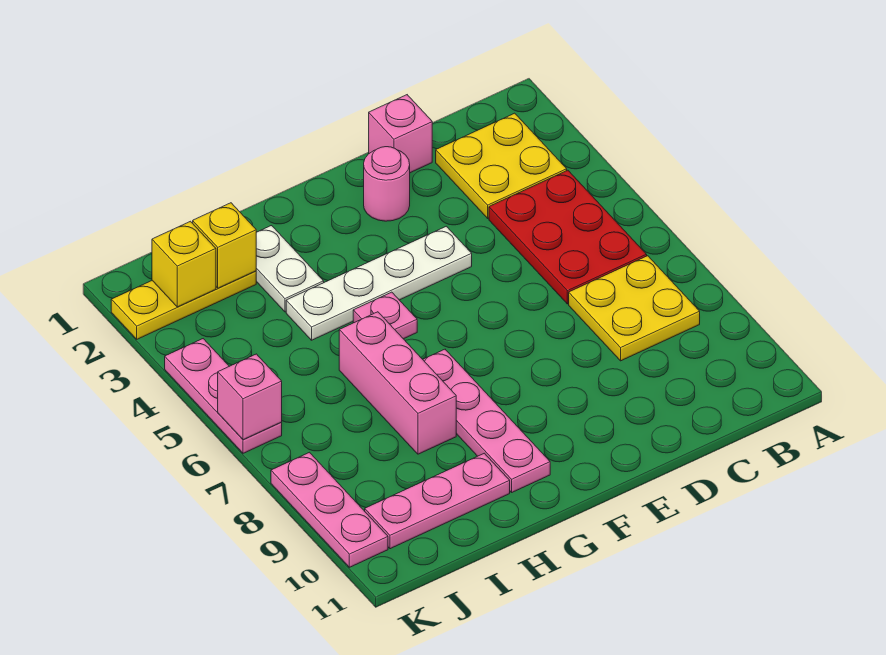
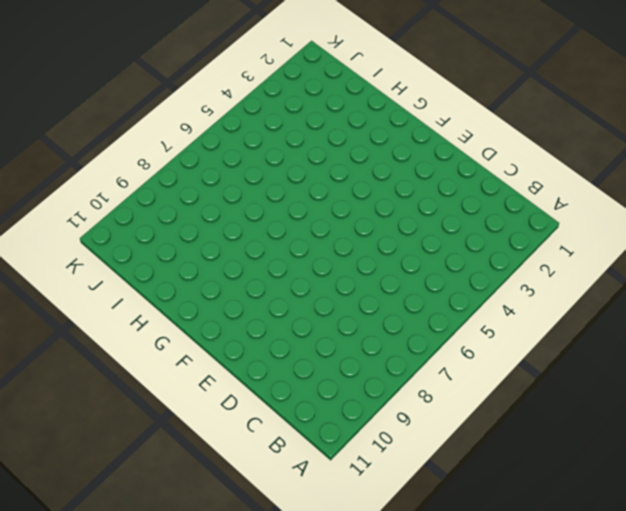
none -> yellow plate B2:C3 level 1
none -> red plate B4:C6 level 1
none -> yellow plate B7:C8 level 1

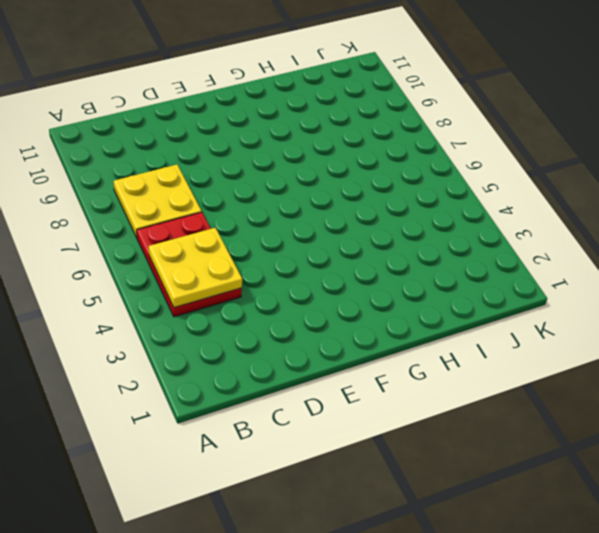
yellow plate B4:C5 level 2 -> yellow plate B2:C3 level 1
none -> pink brick D1 level 1
none -> pink round brick E2 level 1
none -> white plate E4:H4 level 1

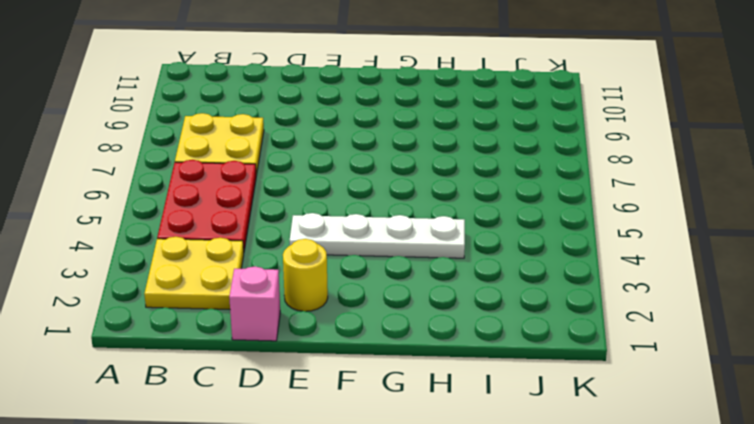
yellow round brick E2 level 1 -> pink round brick E2 level 1
none -> pink plate G5 level 1
none -> pink plate G7:G10 level 1
none -> white plate H2:H3 level 1

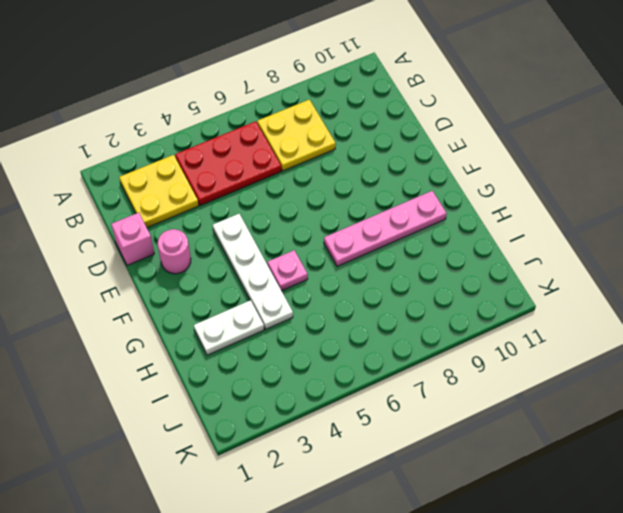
none -> pink brick H6:H8 level 1
none -> pink plate H10:J10 level 1
none -> yellow plate I2:K2 level 1

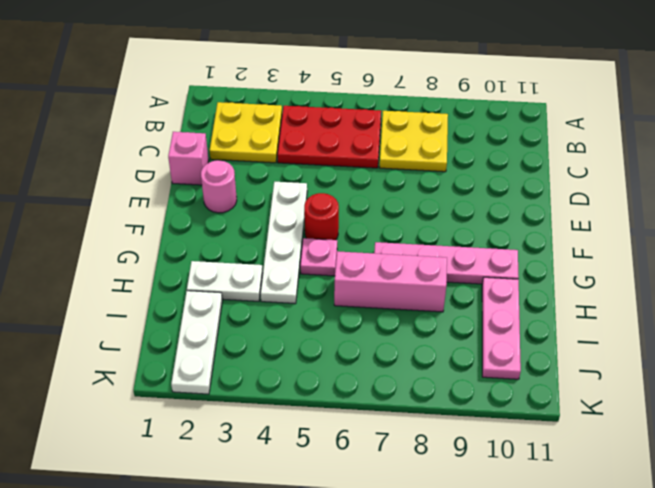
red round brick F5 level 1 -> none
white plate I2:K2 level 1 -> yellow plate I2:K2 level 1
none -> pink plate K4:K6 level 1
none -> pink plate K8:K10 level 1
none -> yellow brick I2 level 2

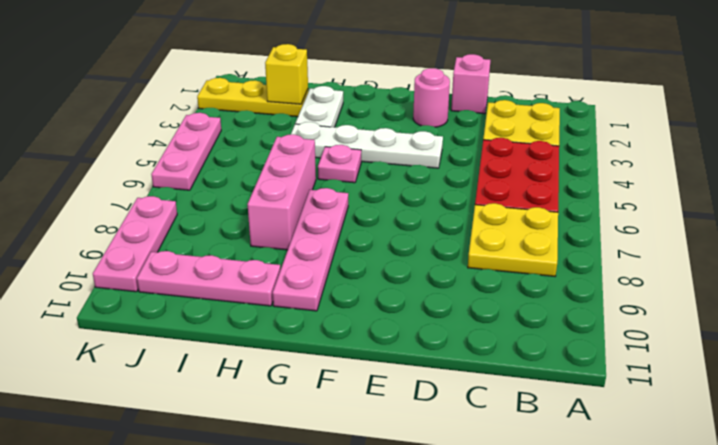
none -> yellow brick J2 level 2
none -> pink brick K6 level 2

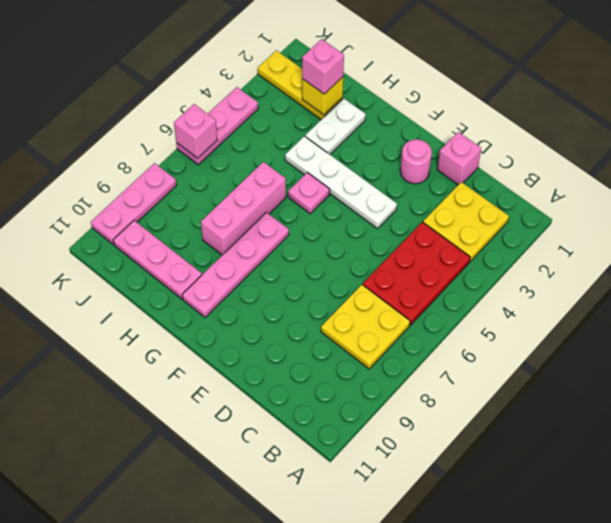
pink brick I2 level 3 -> none
none -> yellow brick J2 level 2

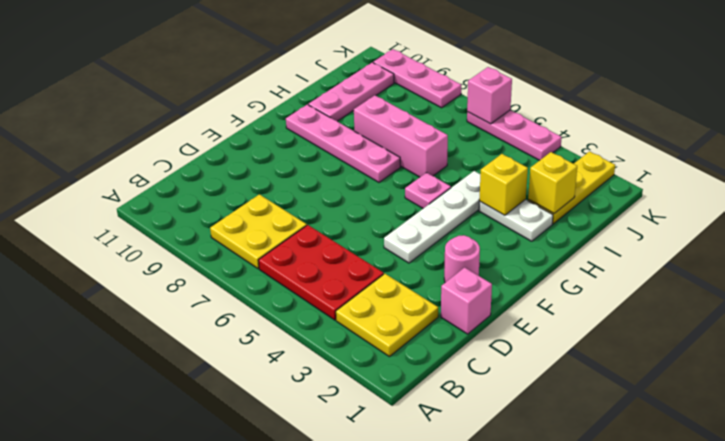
yellow brick H3 level 2 -> yellow brick J2 level 2

